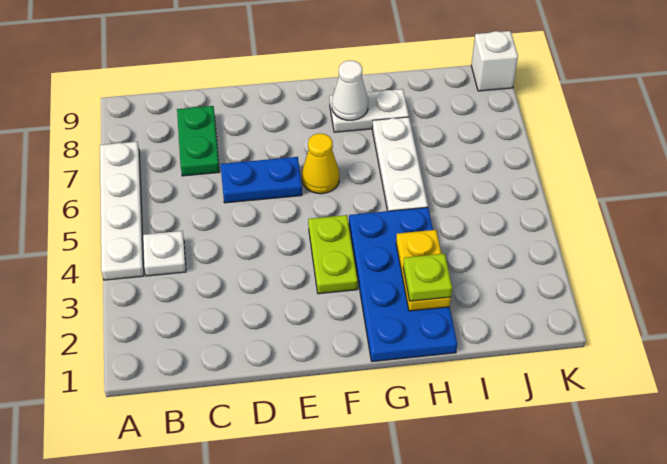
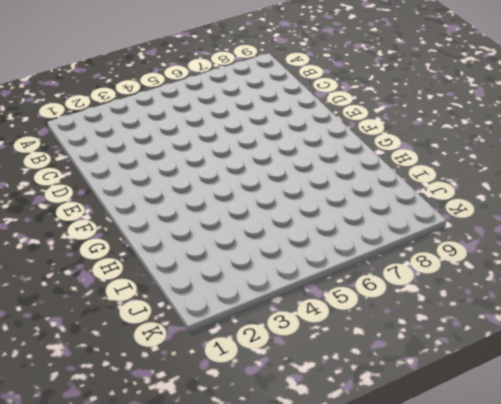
none -> white plate A4:A7 level 1
none -> white plate B4 level 1
none -> green plate C7:C8 level 1

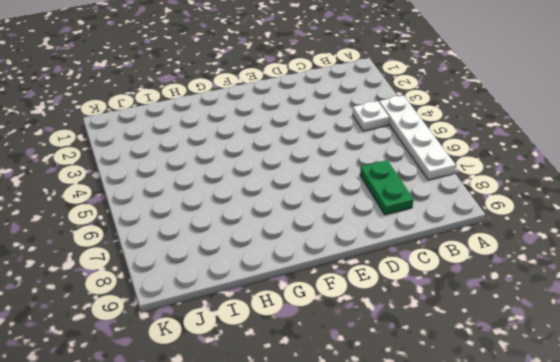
none -> blue plate D6:E6 level 1
none -> lime plate F3:F4 level 1
none -> yellow cone F6 level 1

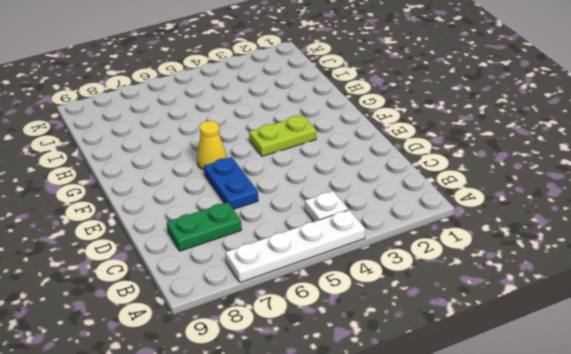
none -> blue plate G1:H4 level 1
none -> white plate G8:H8 level 1
none -> white plate H5:H7 level 1

